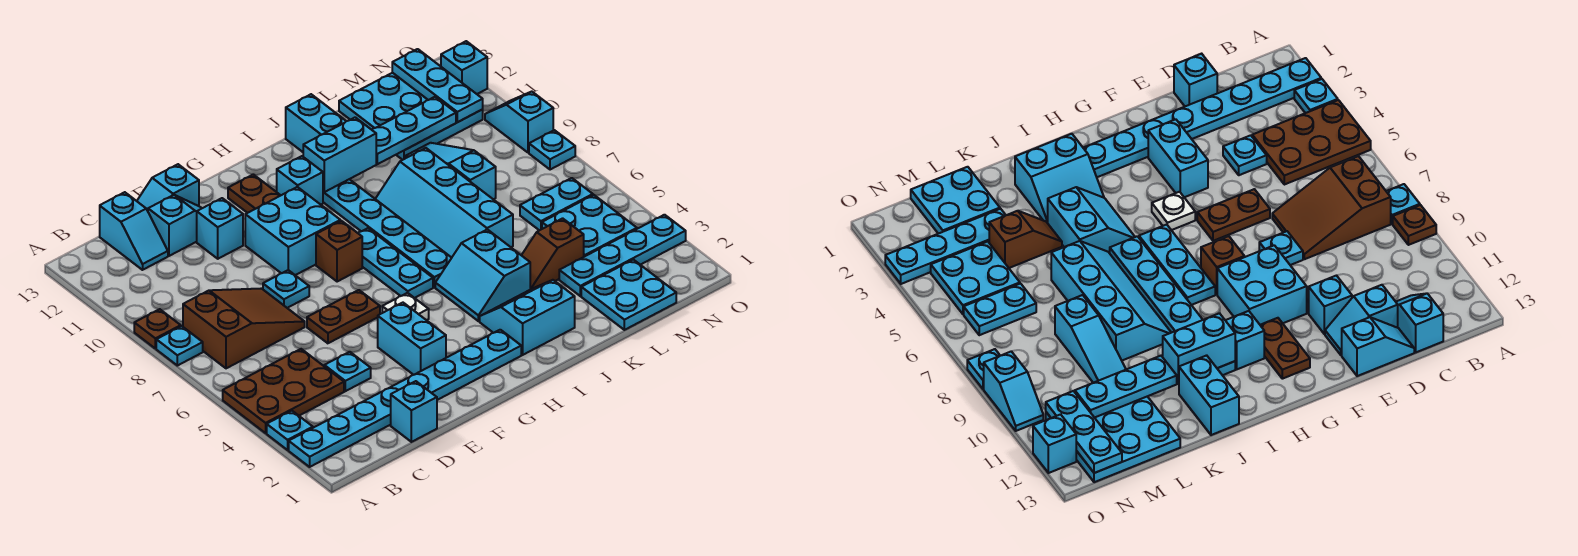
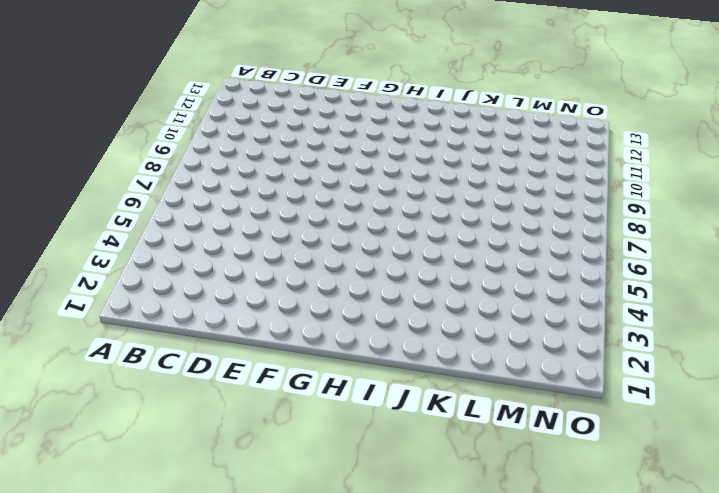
none -> cyan plate A2:H2 level 1
none -> cyan plate A3 level 1
none -> brown plate A4:C5 level 1
none -> cyan plate A8 level 1

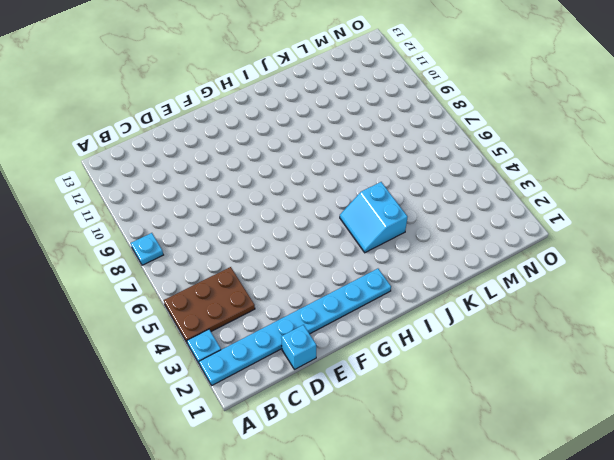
none -> brown plate A9 level 1
none -> brown slope B7:D8 level 1 top B
none -> cyan slope C12:C13 level 1 top 13
none -> cyan plate D4 level 1

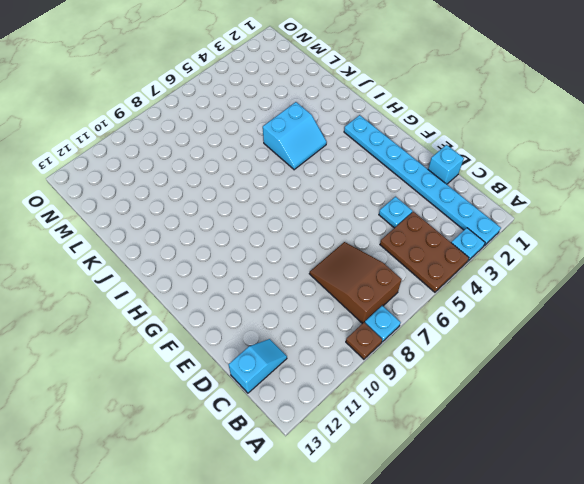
none -> cyan slope D12:E12 level 1 top D
none -> cyan slope D13:E13 level 1 top E
none -> brown plate E6:F6 level 1
none -> cyan plate E8 level 1

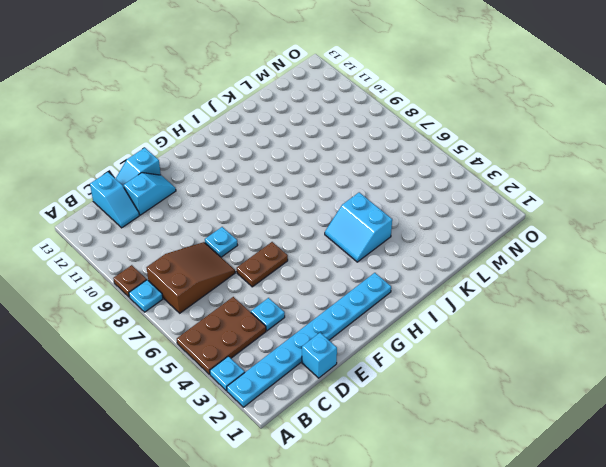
none -> cyan brick E11 level 1
none -> cyan brick F3:F4 level 1
none -> cyan brick F9:G10 level 1
none -> white plate G5 level 1

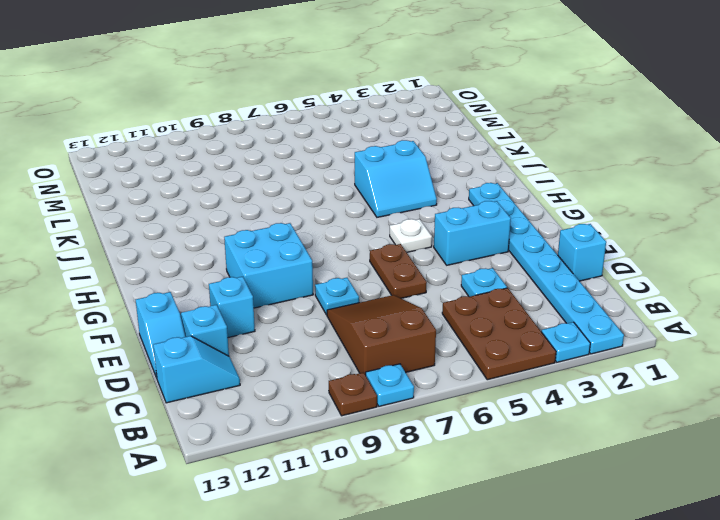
none -> brown brick G8 level 1
none -> brown plate G11:G12 level 1
none -> cyan plate H6:H8 level 1
none -> cyan brick H11 level 1

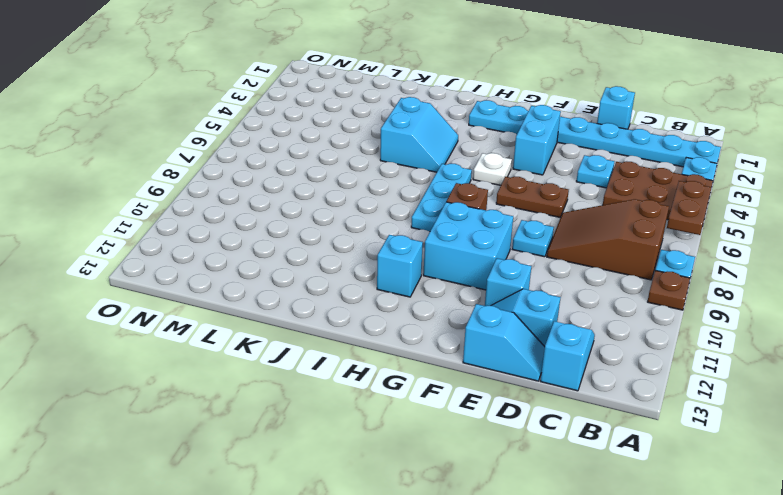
brown plate A5:A6 level 2 -> brown plate G11:G12 level 1
none -> cyan slope I2:J3 level 1 top 2
none -> cyan plate I6:I11 level 1
none -> cyan slope J6:K9 level 1 top K
none -> cyan brick J12:J13 level 1

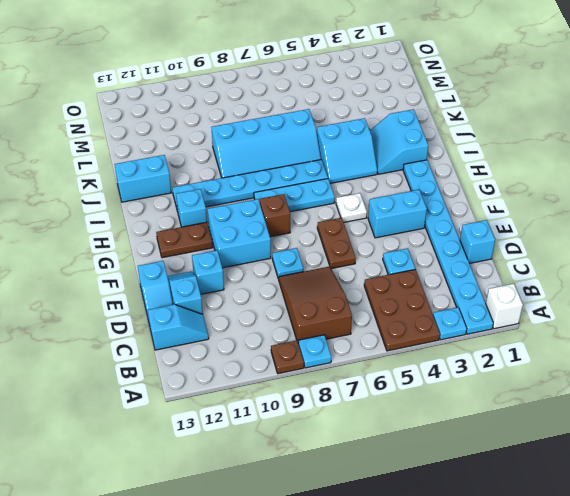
white brick A1 level 1 -> none
none -> brown slope K4:L4 level 1 top L
none -> cyan plate L1:M2 level 1
none -> cyan plate L3:O3 level 1
none -> cyan slope L8:L10 level 1 top 8

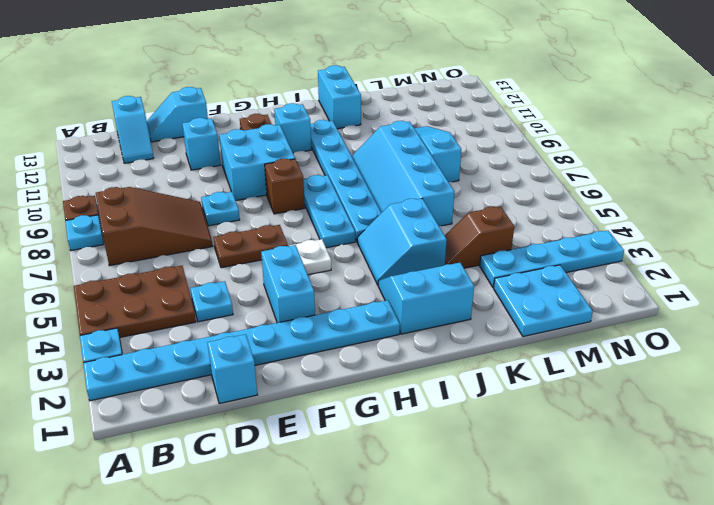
none -> cyan slope D12:E12 level 1 top D
none -> cyan plate L11:N13 level 1
none -> cyan plate M4:N5 level 1
none -> cyan plate M6:N6 level 1

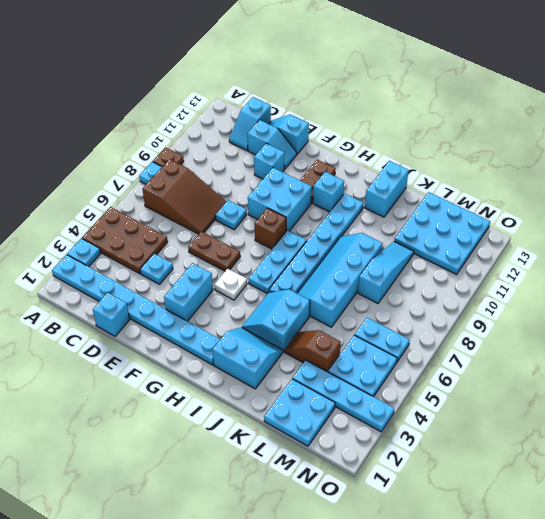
none -> cyan plate O8 level 1
none -> cyan slope O9:O10 level 1 top 9
none -> cyan brick O12 level 1
none -> cyan brick I11:J11 level 2

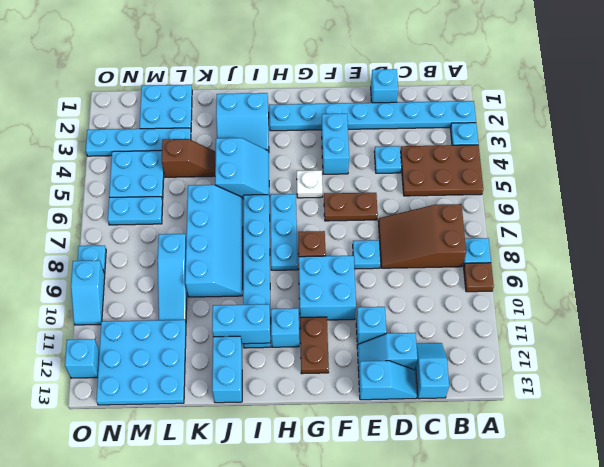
none -> cyan plate K11:M11 level 2
none -> cyan plate N11:N13 level 2

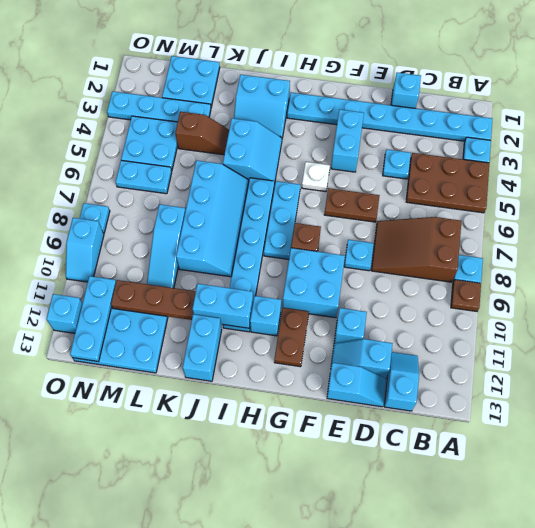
brown plate K11:M11 level 2 -> cyan plate K11:M11 level 2

